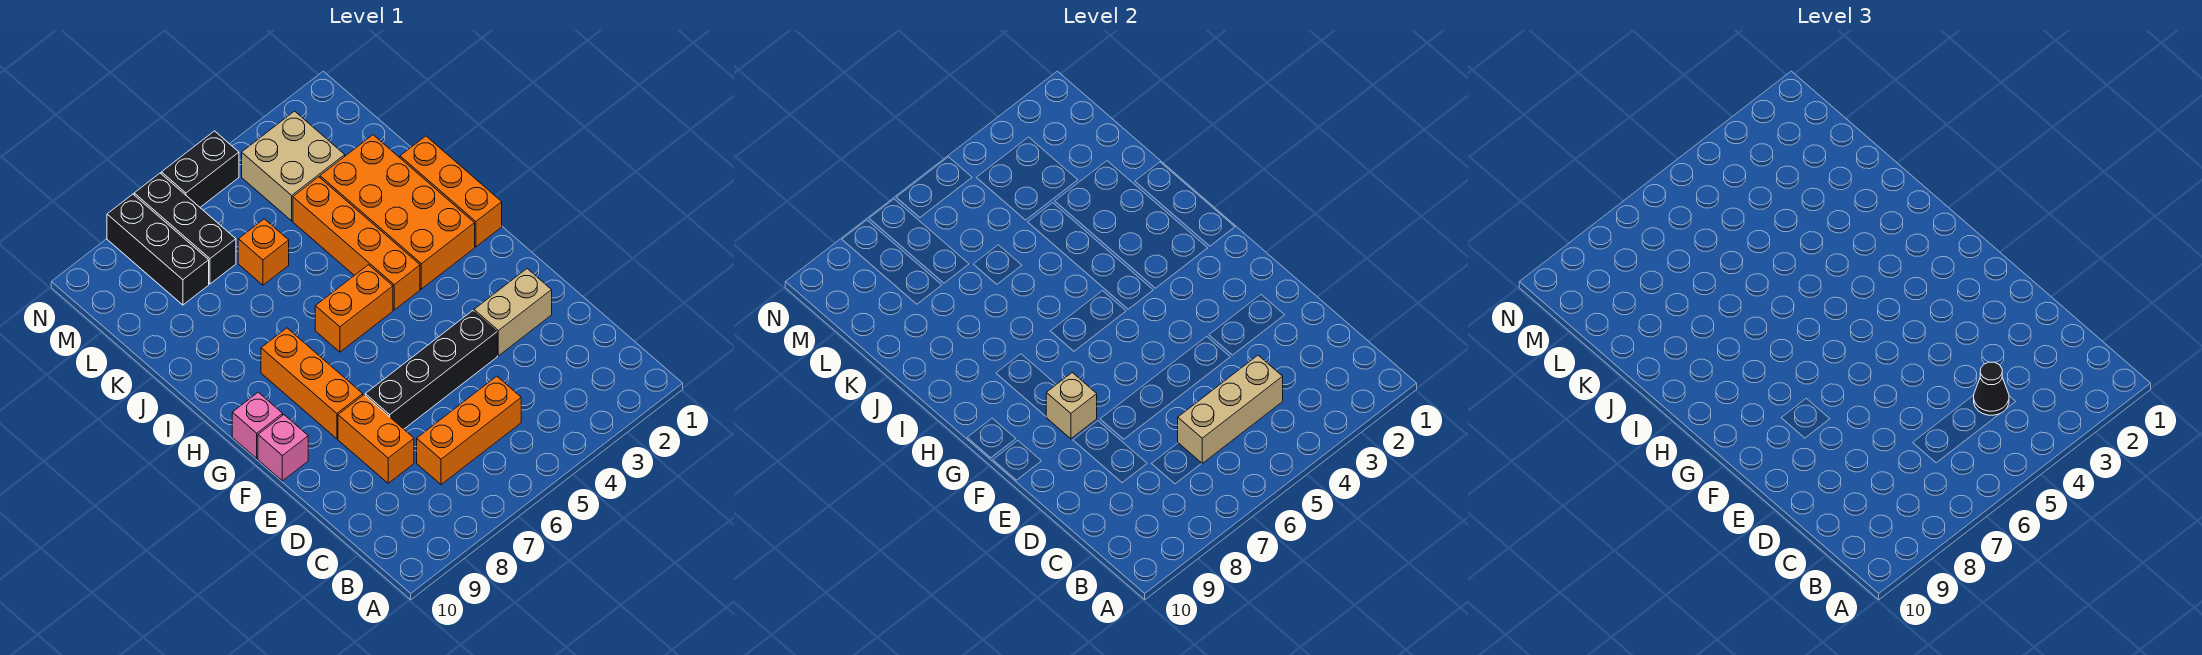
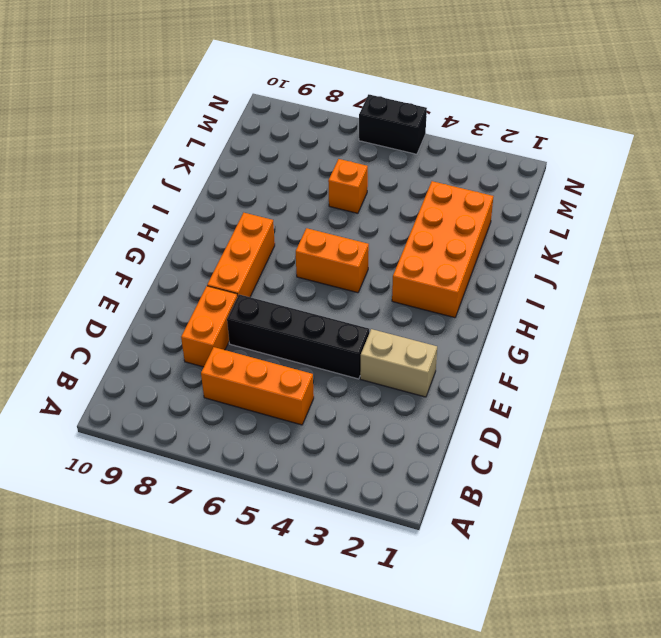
none -> pink brick F10 level 1
none -> pink brick G10 level 1
none -> orange brick H1:J1 level 1

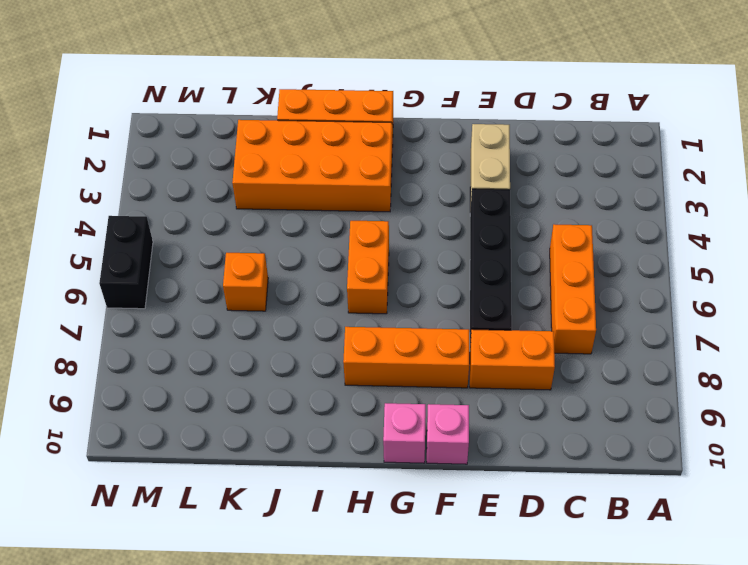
none -> orange brick H4:K4 level 1
none -> tan brick L3:M4 level 1
none -> black brick L7:N7 level 1

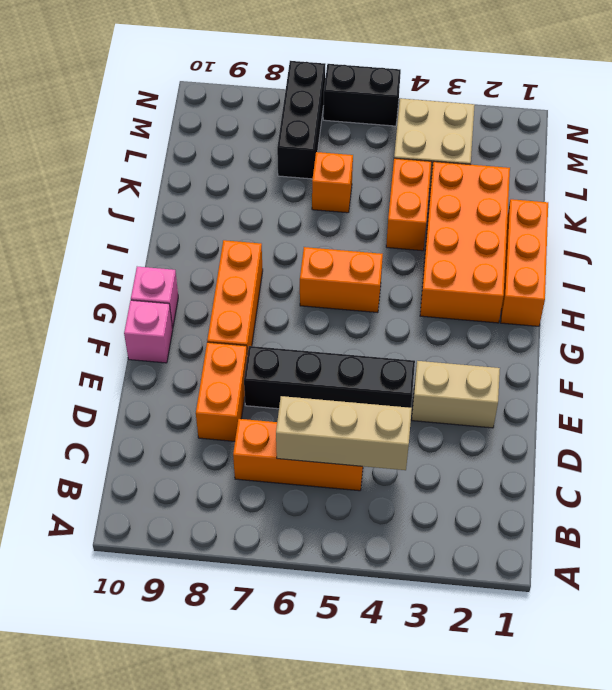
orange brick J4:K4 level 1 -> orange brick H4:K4 level 1
none -> black brick L8:N8 level 1
none -> tan brick F8 level 2
none -> black cone C4 level 3

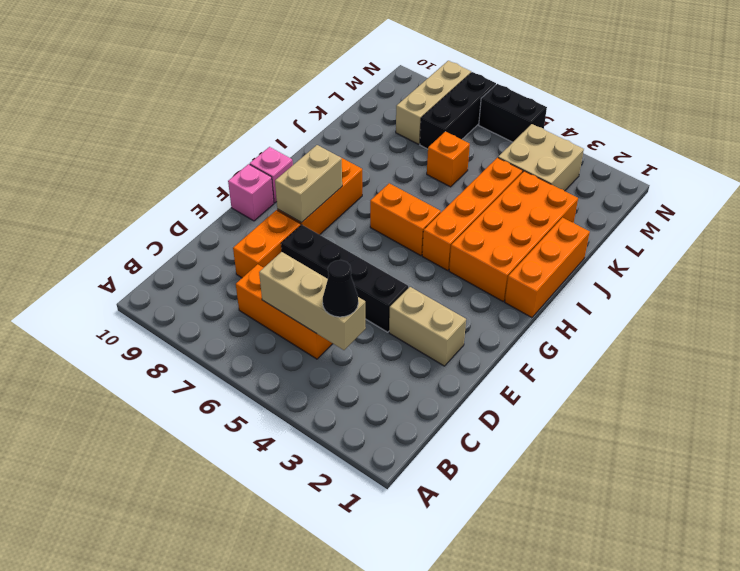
tan brick F8:G8 level 2 -> tan brick F8 level 2
tan brick L8:N8 level 1 -> black brick L8:N8 level 1

